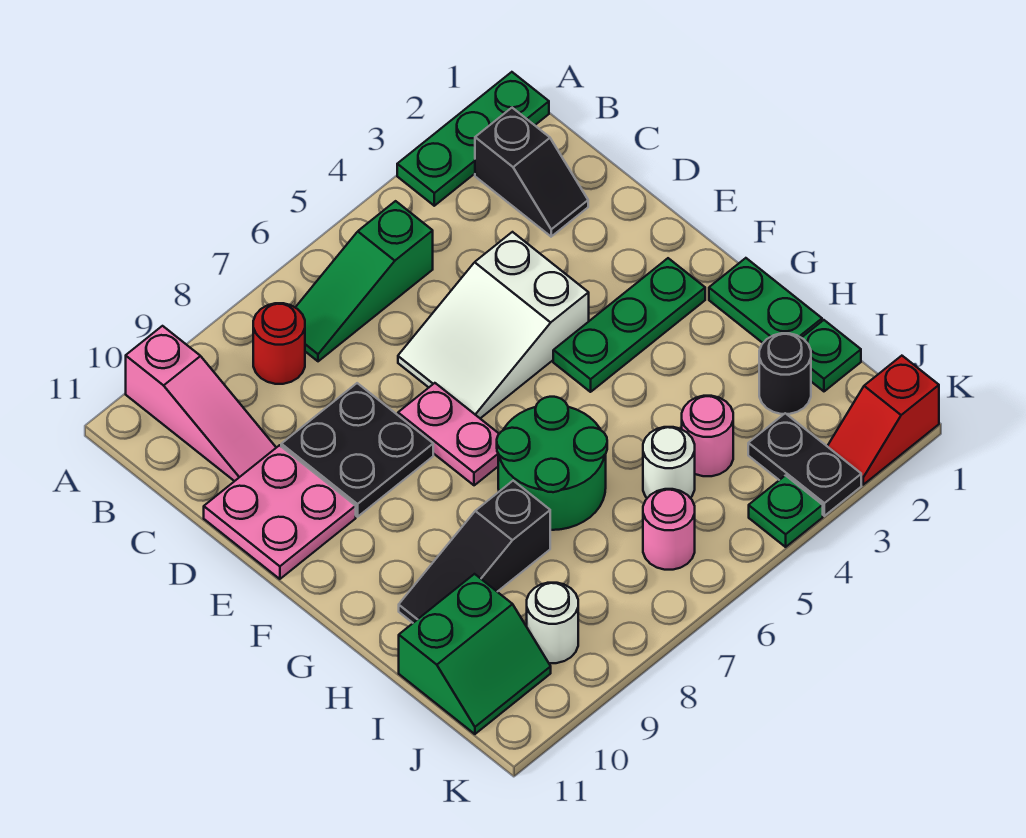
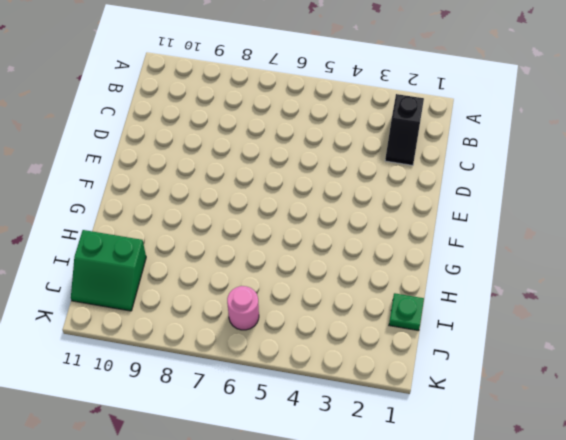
none -> green plate A1:A3 level 1
none -> pink slope A10:C10 level 1 top A
none -> green slope B5:B7 level 1 top 5

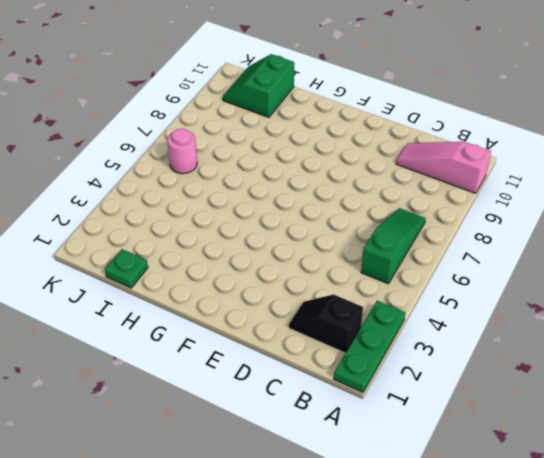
none -> red round brick B8 level 1
none -> white slope D4:E6 level 1 top 4
none -> black plate D8:E9 level 1

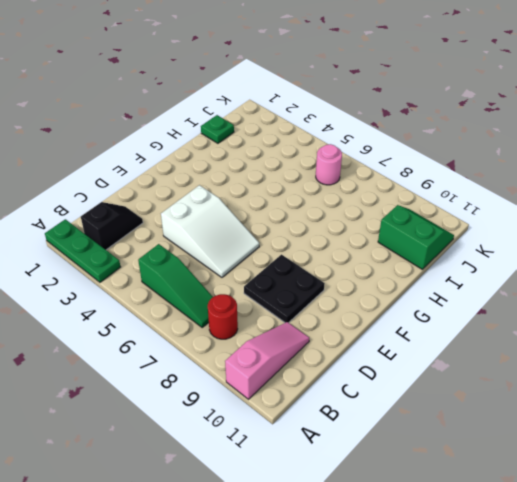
none -> pink plate D10:E11 level 1
none -> pink plate E7:F7 level 1
none -> green plate F2:F4 level 1

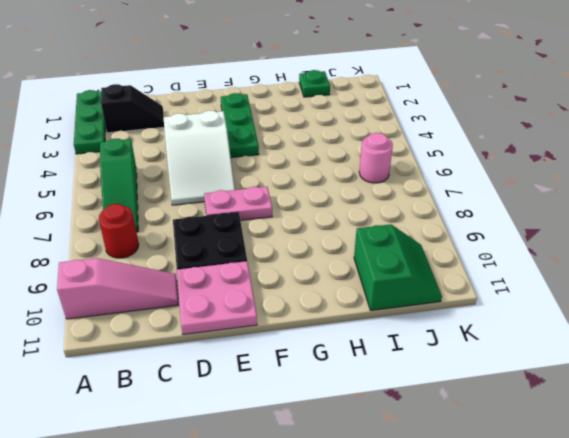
none -> green plate G1:H1 level 1
none -> green round brick G6:H7 level 1
none -> black slope H8:H10 level 1 top 8

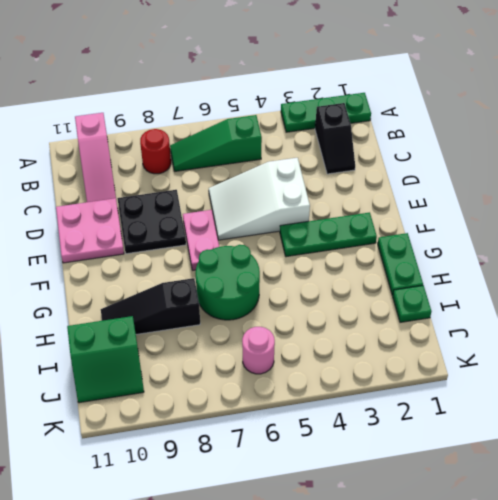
none -> black round brick I2 level 1
none -> pink round brick I4 level 1
none -> white round brick I5 level 1

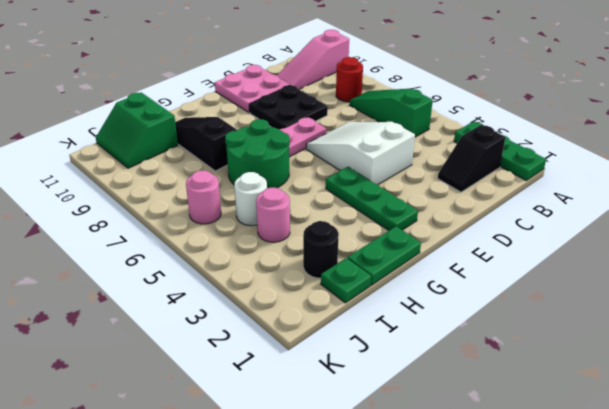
none -> black plate J3:K3 level 1
none -> white round brick J9 level 1
none -> red slope K1:K2 level 1 top 1

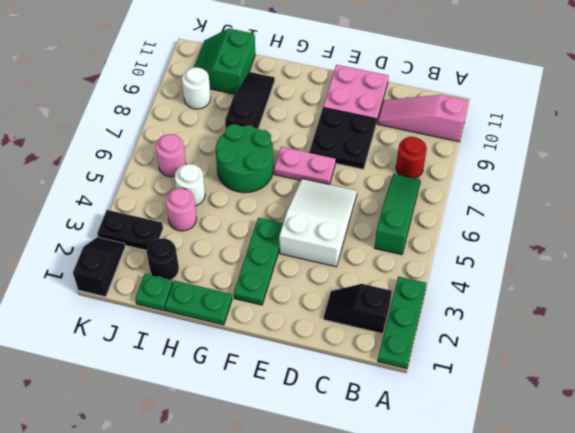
black slope K1:K2 level 1 top 1 -> red slope K1:K2 level 1 top 1
none -> green plate K4 level 1

